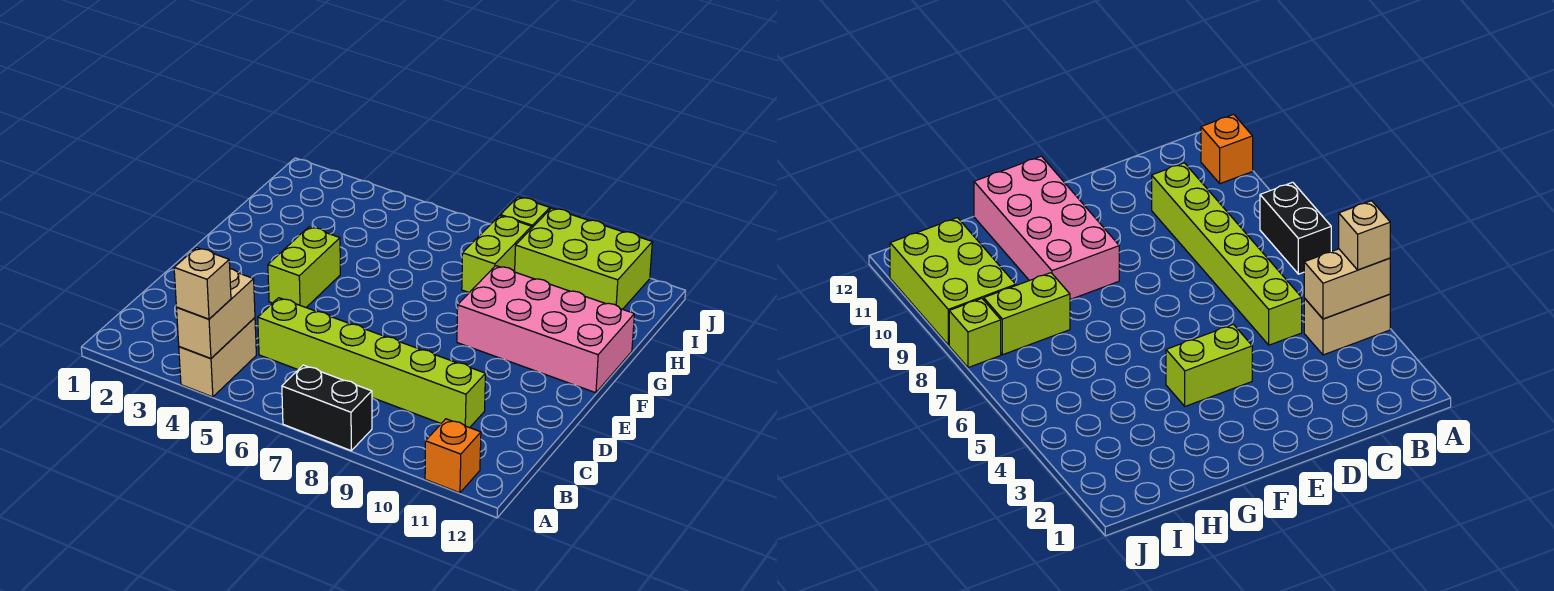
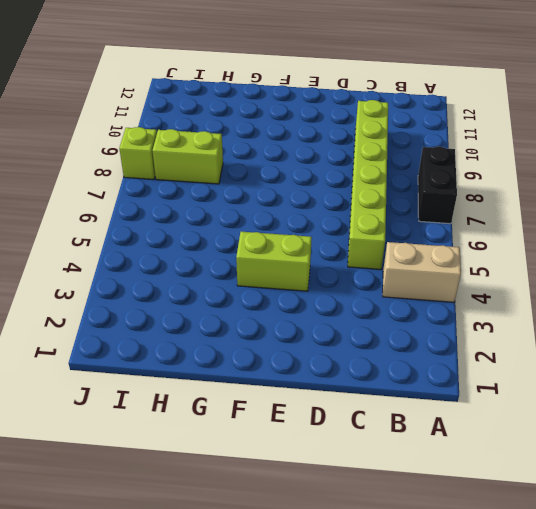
none -> orange brick A11 level 1
none -> pink brick F9:G12 level 1

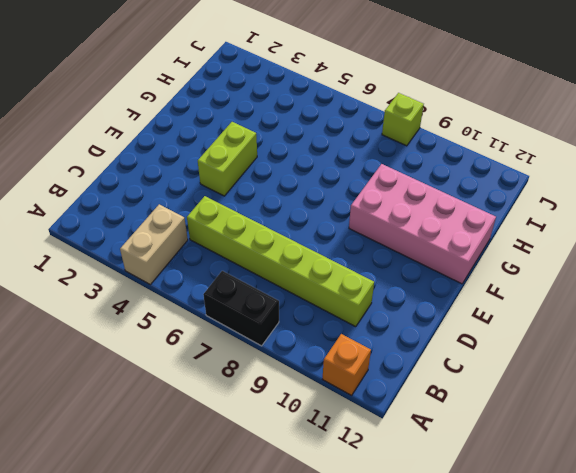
none -> lime brick H8:I8 level 1
none -> lime brick I9:J11 level 1

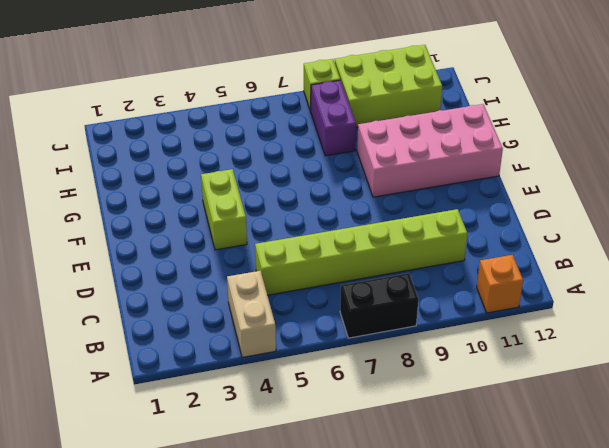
purple brick H8:I8 level 1 -> lime brick H8:I8 level 1
none -> tan brick A4:B4 level 2
none -> tan brick A4 level 3

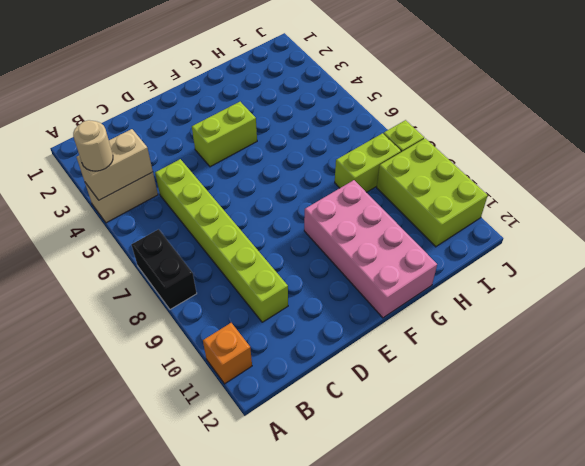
tan round brick A4 level 3 -> tan brick A4 level 3

